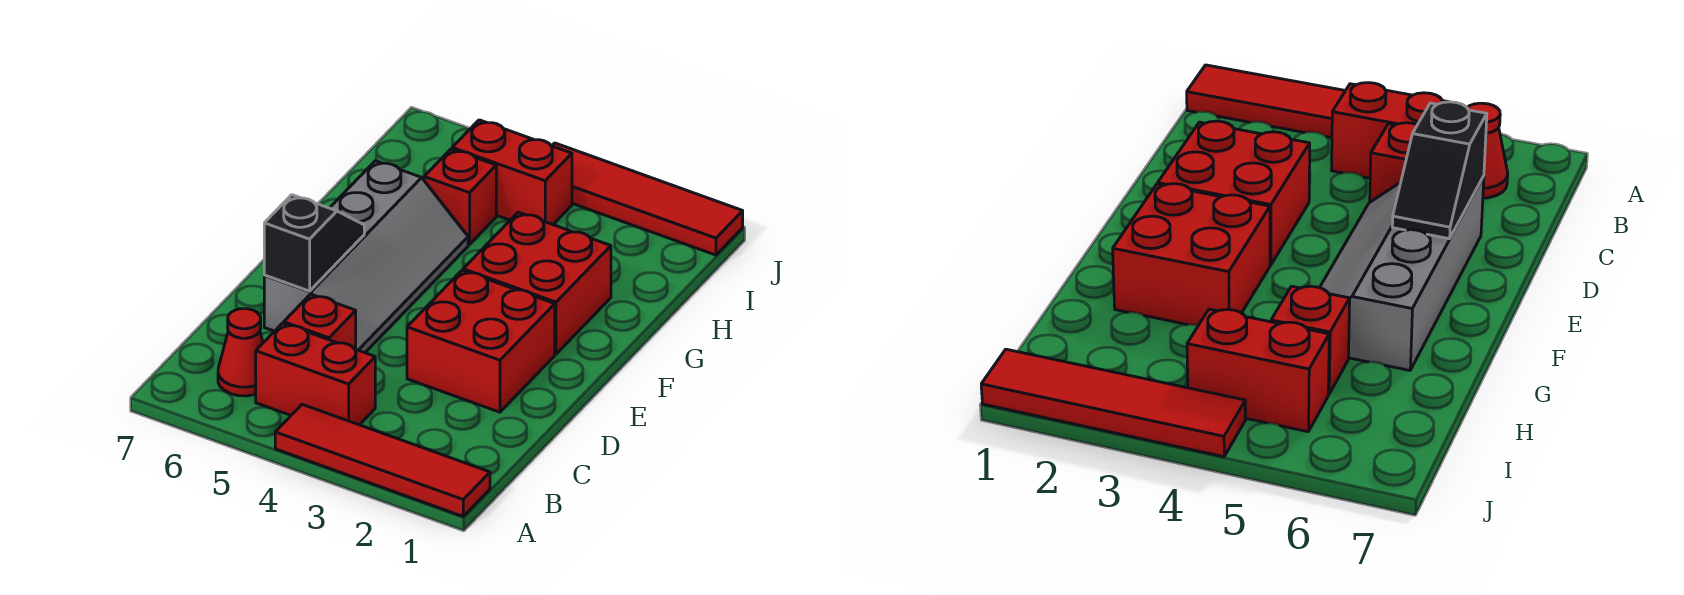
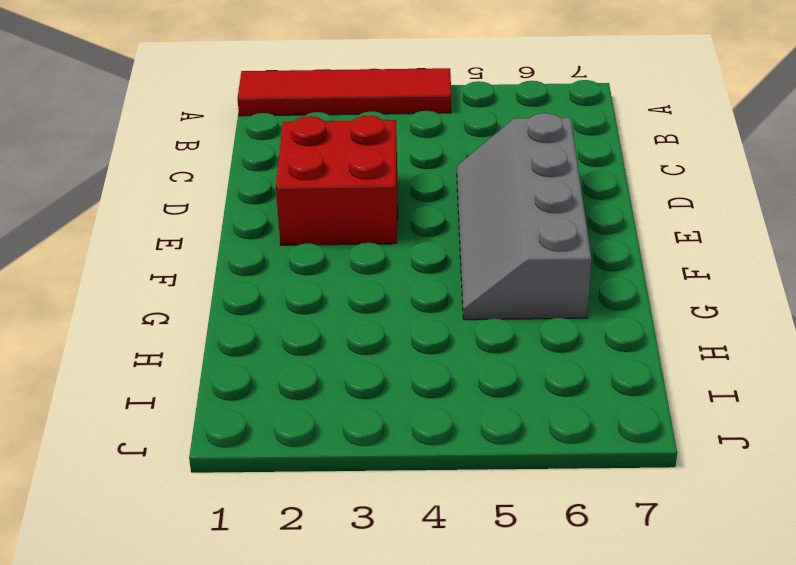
none -> red brick B4:B5 level 1
none -> red cone B6 level 1

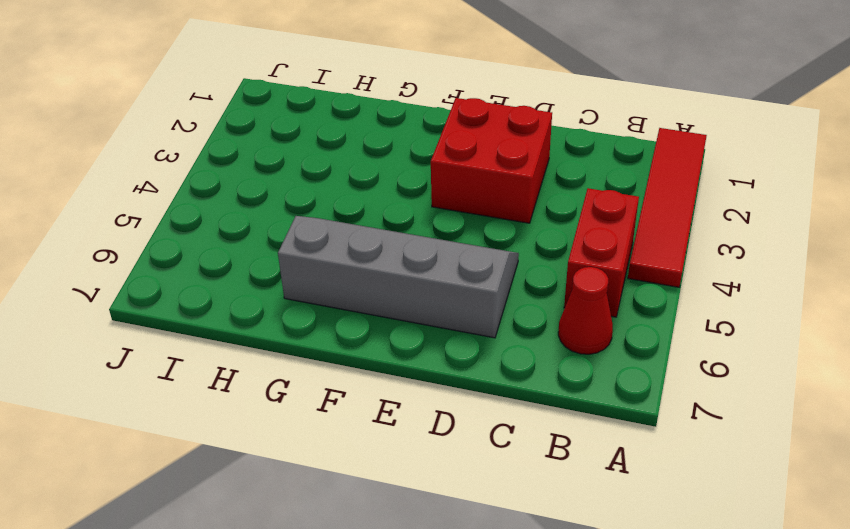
none -> red brick C5 level 1
none -> red brick F2:G3 level 1

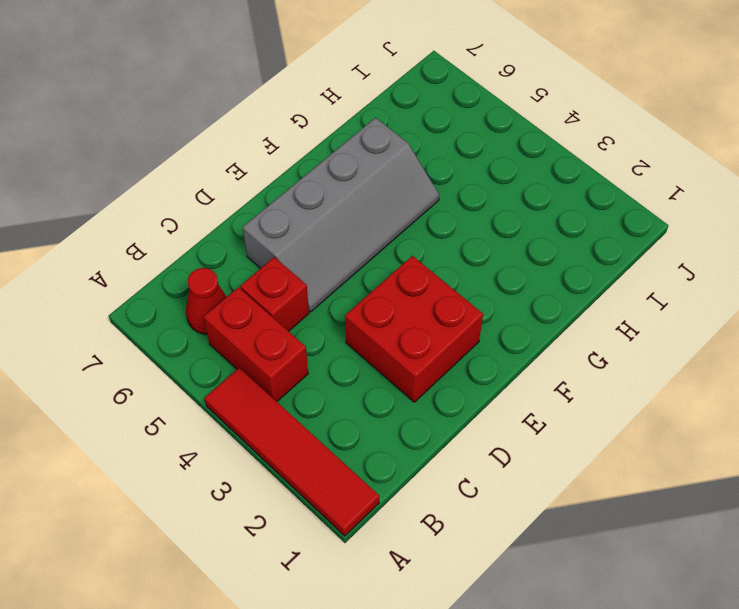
none -> red brick F2:G3 level 1
none -> red brick H5 level 1

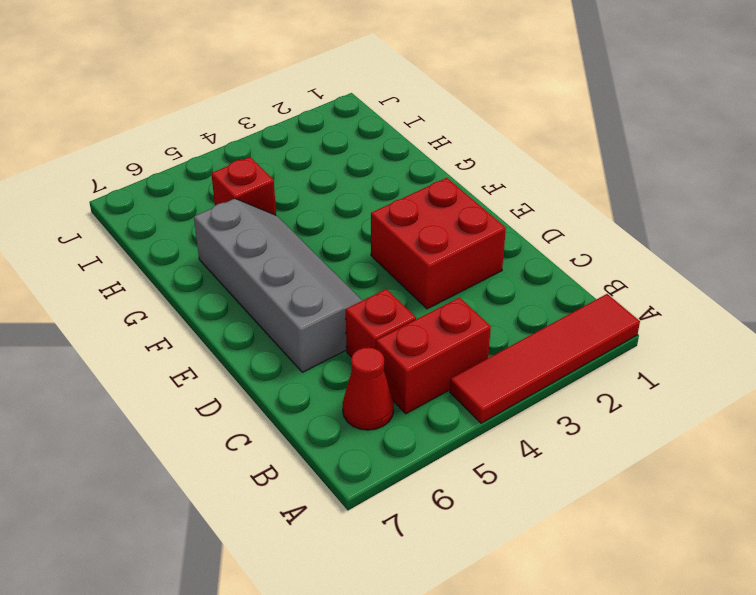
none -> red brick F2:G3 level 1
none -> red brick I4:I5 level 1

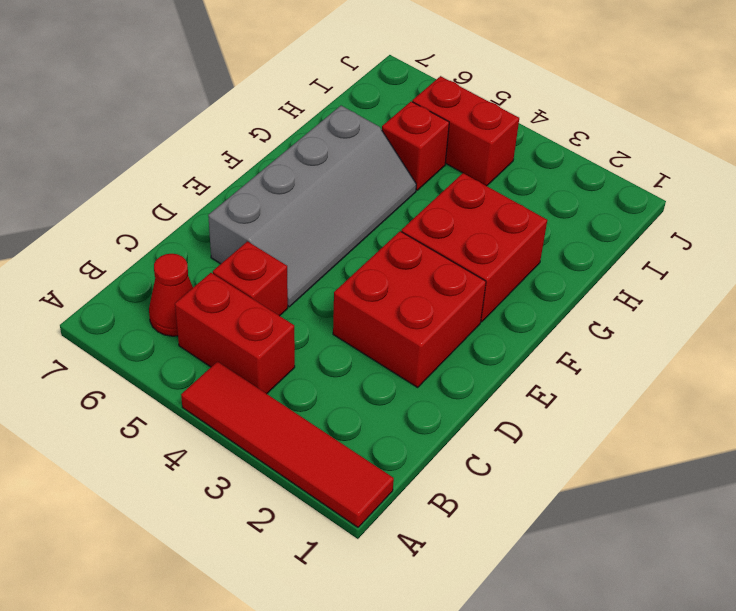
none -> red tile J1:J4 level 1
none -> black slope D6:E6 level 2 top D

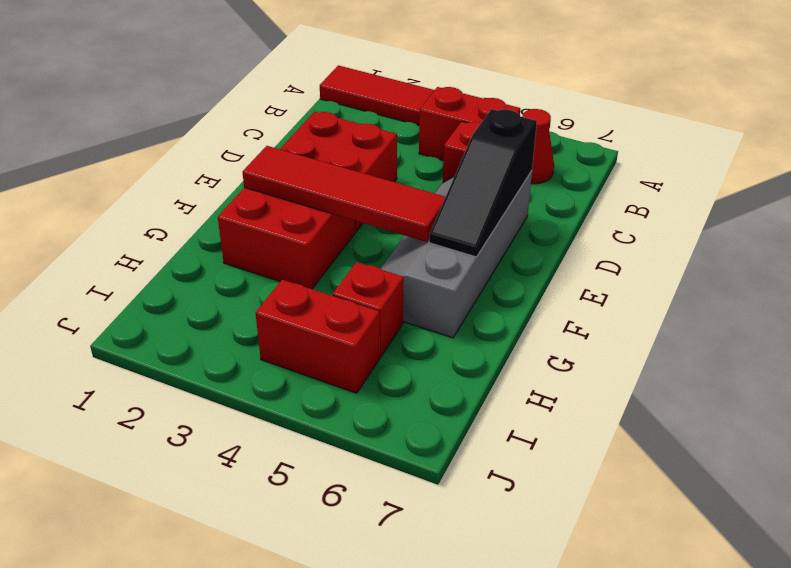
black slope D6:F6 level 2 top D -> black slope D6:E6 level 2 top D
red tile F2:F5 level 2 -> red tile J1:J4 level 1

